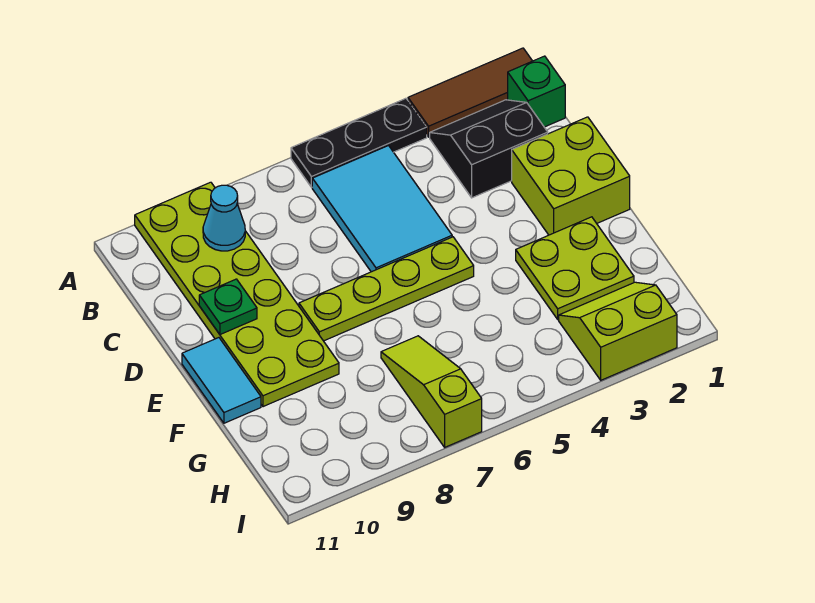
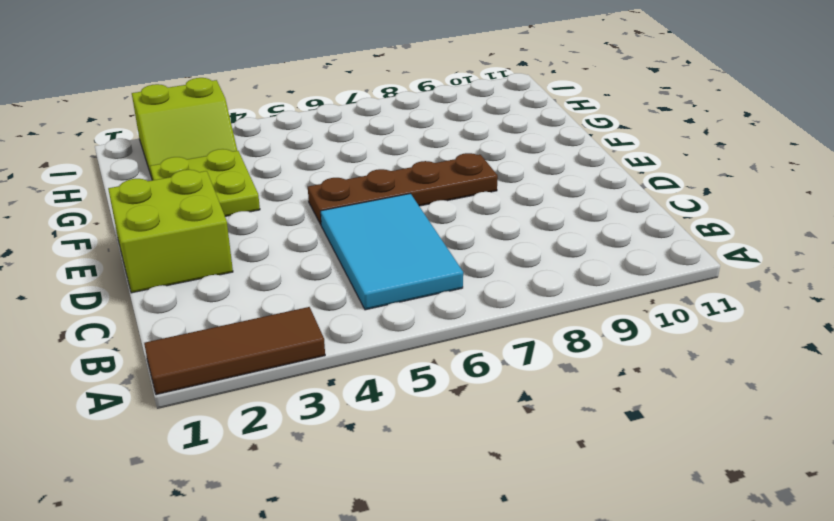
brown plate E5:E8 level 1 -> lime plate E5:E8 level 1
none -> black plate A4:A6 level 1
none -> lime plate A9:F10 level 1
none -> green brick B1 level 1

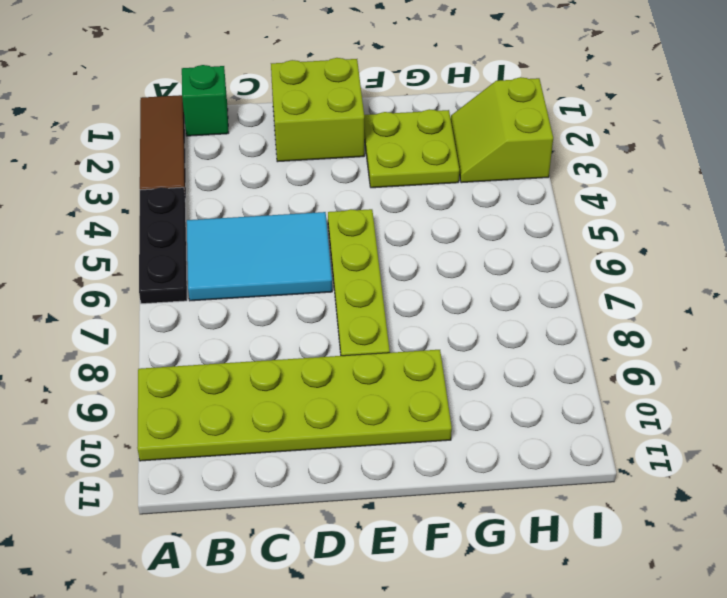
none -> black slope B2:C3 level 1 top C
none -> cyan tile E11:F11 level 1
none -> lime slope G7:I7 level 1 top I

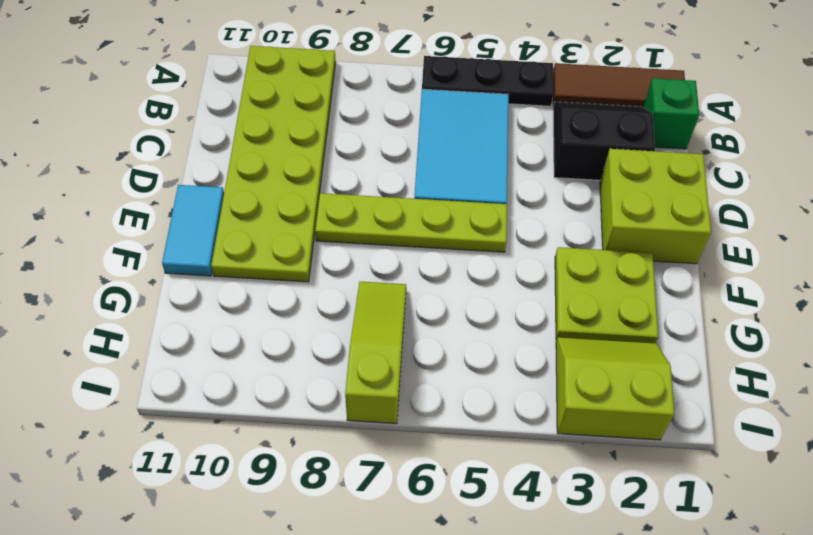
none -> cyan cone B9 level 2
none -> green plate D10 level 2

